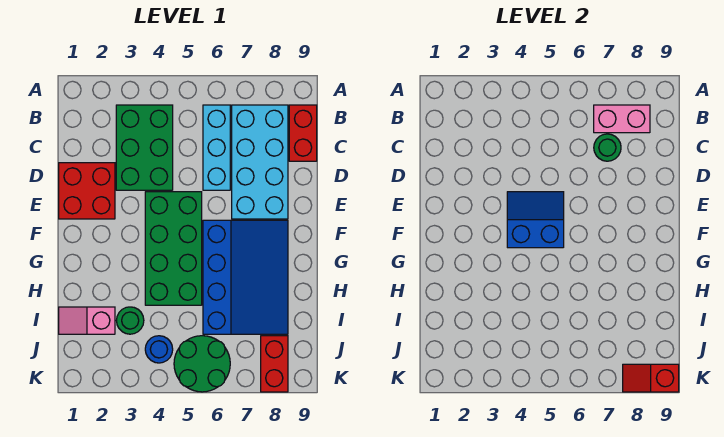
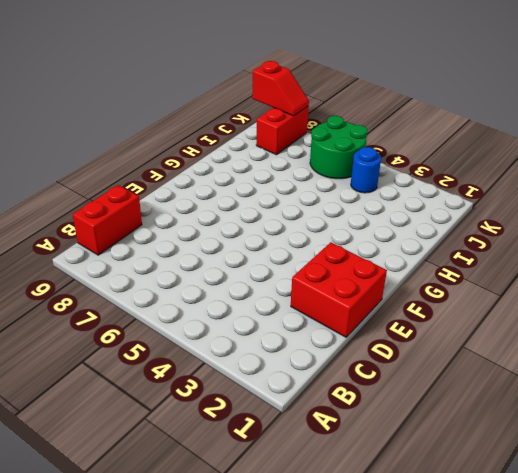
none -> green brick B3:D4 level 1
none -> cyan brick B6:D6 level 1
none -> cyan brick B7:E8 level 1

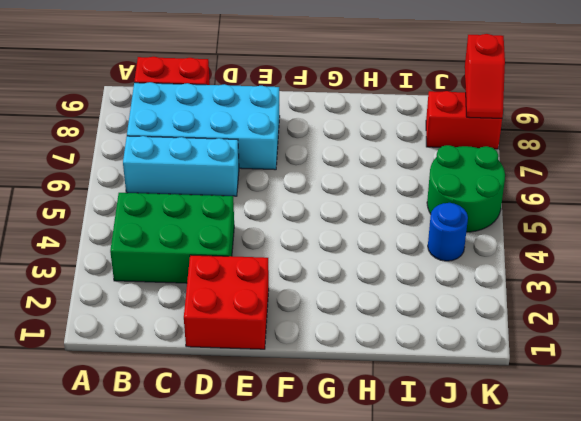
none -> green brick E4:H5 level 1
none -> blue slope F6:I8 level 1 top 6
none -> pink slope I1:I2 level 1 top 2

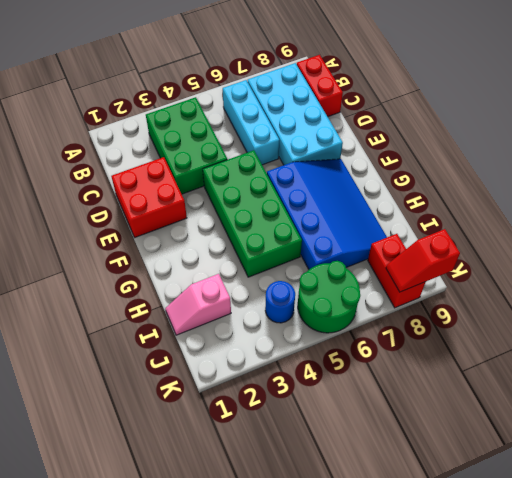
none -> green round brick I3 level 1
none -> pink brick B7:B8 level 2
none -> green round brick C7 level 2

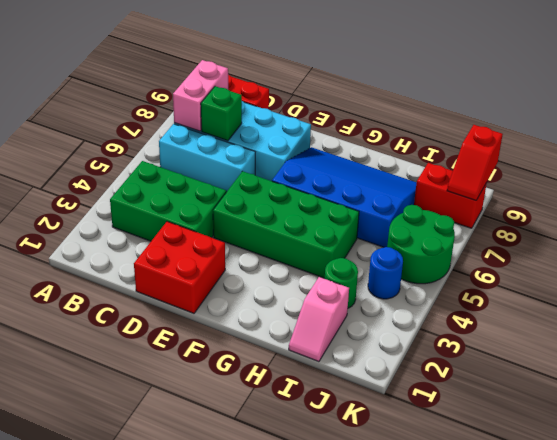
green brick C7 level 2 -> green round brick C7 level 2
none -> blue slope E4:F5 level 2 top F

